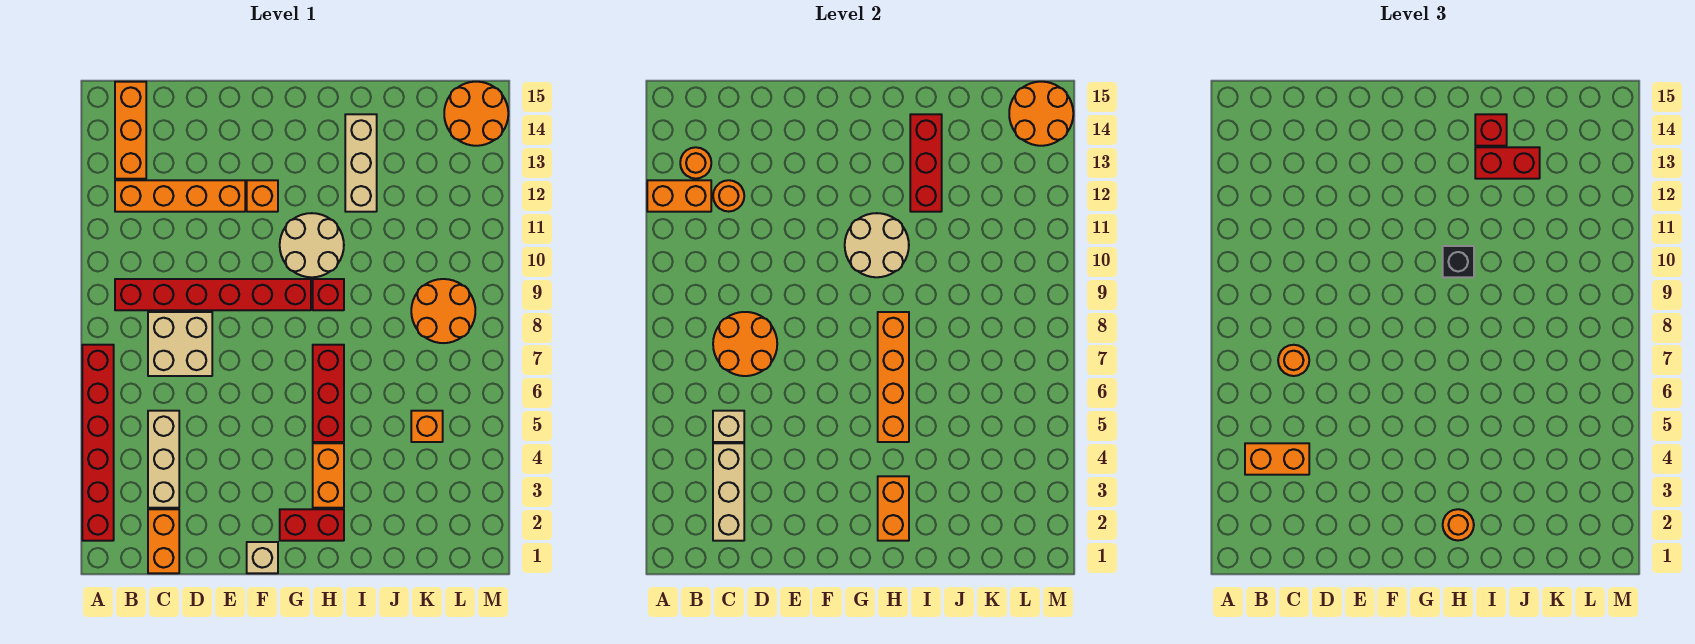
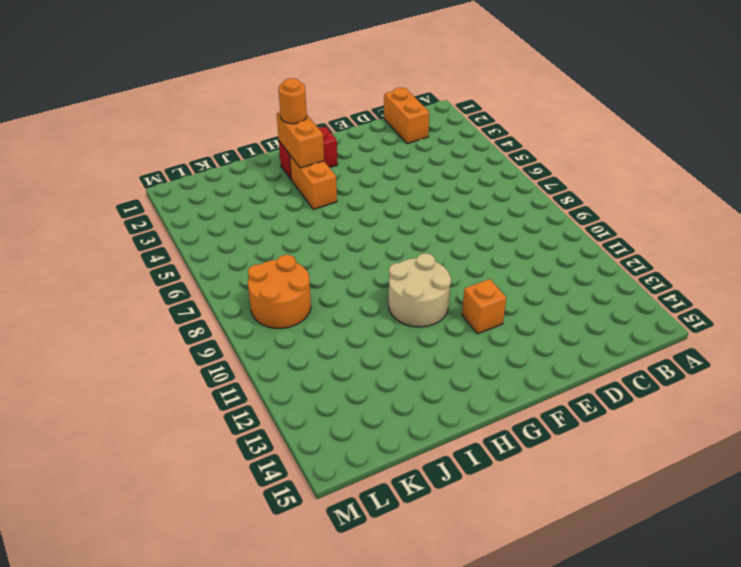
none -> red brick A2:A7 level 1
none -> red brick B9:G9 level 1
none -> orange brick B12:E12 level 1
none -> orange brick B13:B15 level 1

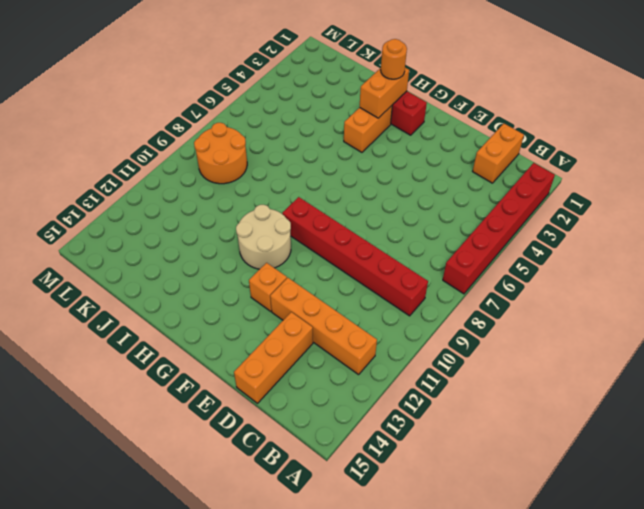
orange brick D13:D15 level 1 -> orange brick B13:B15 level 1
none -> tan brick C3:C5 level 1
none -> tan brick C7:D8 level 1
none -> tan brick F1 level 1
none -> red brick H5:H7 level 1

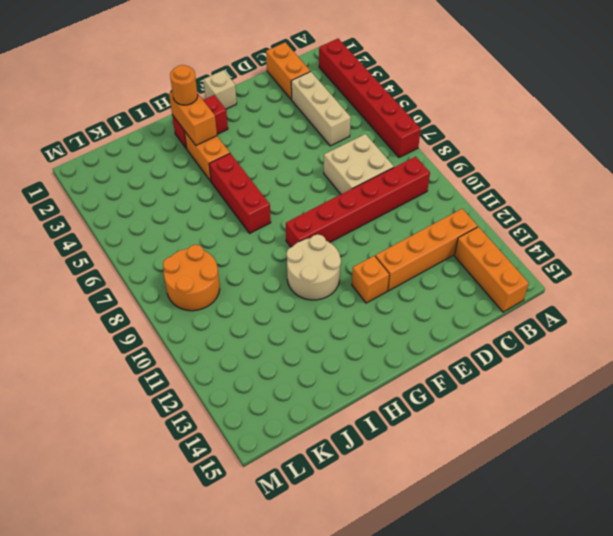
none -> red brick H9 level 1
none -> tan brick I12:I14 level 1
none -> orange brick K5 level 1
none -> orange round brick L14:M15 level 1

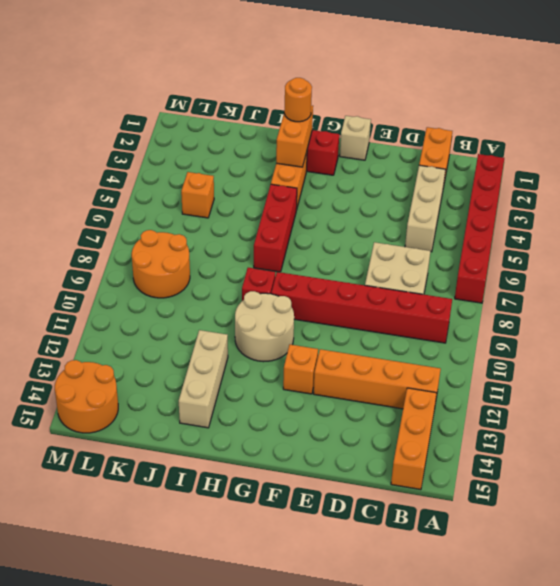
none -> orange brick A12:B12 level 2
none -> orange round brick B13 level 2
none -> tan brick C2:C4 level 2
none -> tan brick C5 level 2

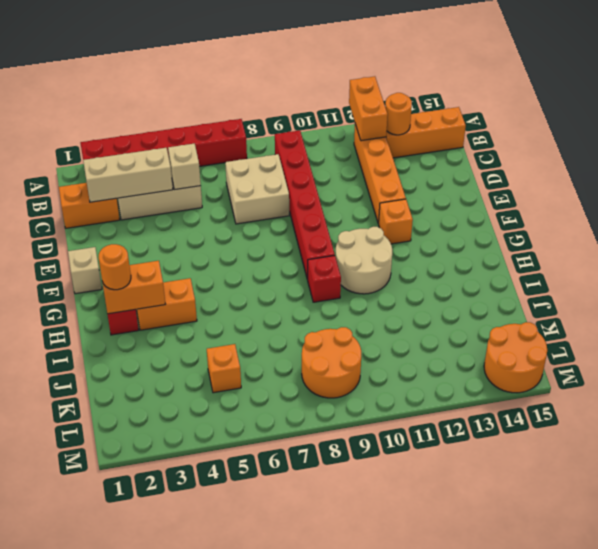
none -> red brick H5:H7 level 1
none -> tan brick I12:I14 level 1
none -> orange round brick C7:D8 level 2
none -> orange round brick C12 level 2

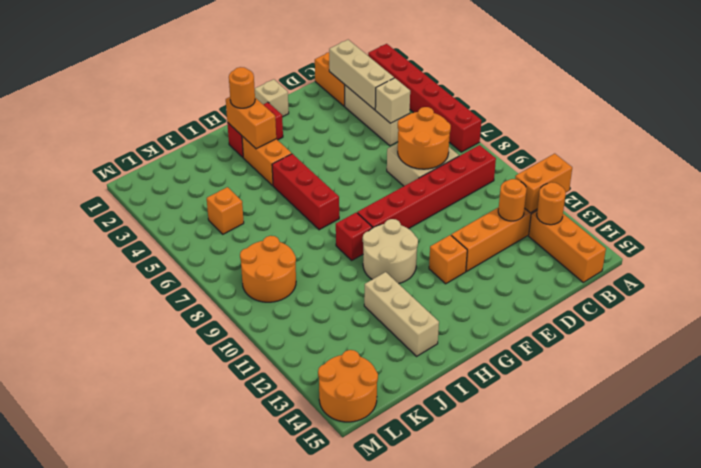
none -> tan round brick G10:H11 level 2
none -> orange brick H5:H8 level 2
none -> red brick I12:I14 level 2
none -> orange round brick L14:M15 level 2

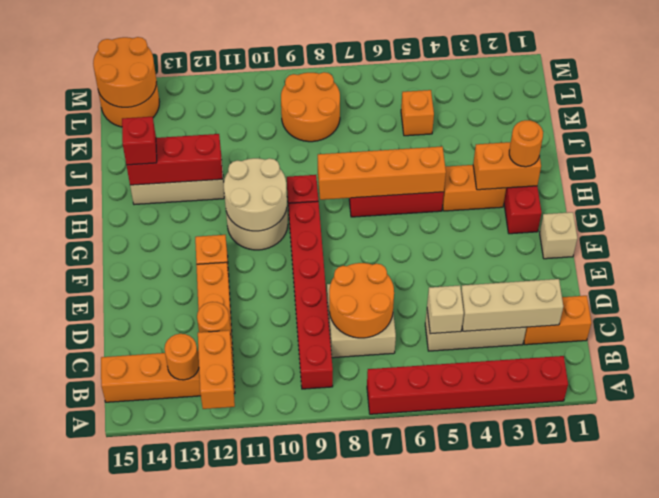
none -> orange brick B4:C4 level 3
none -> orange round brick C7 level 3
none -> black brick H10 level 3
none -> red brick I13:J13 level 3

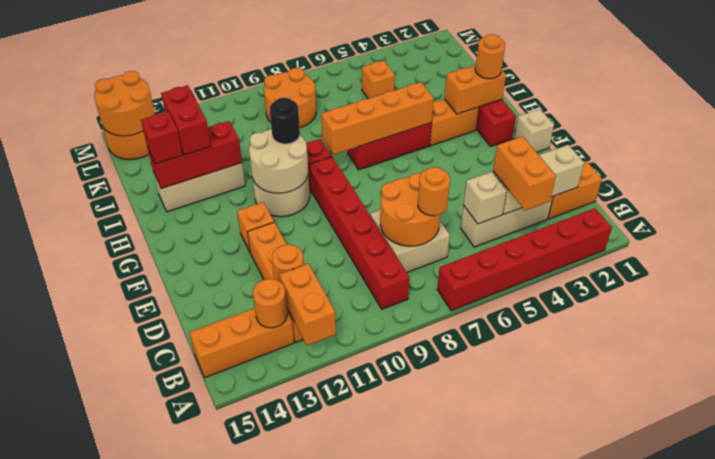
black round brick H10 level 3 -> black brick H10 level 3

